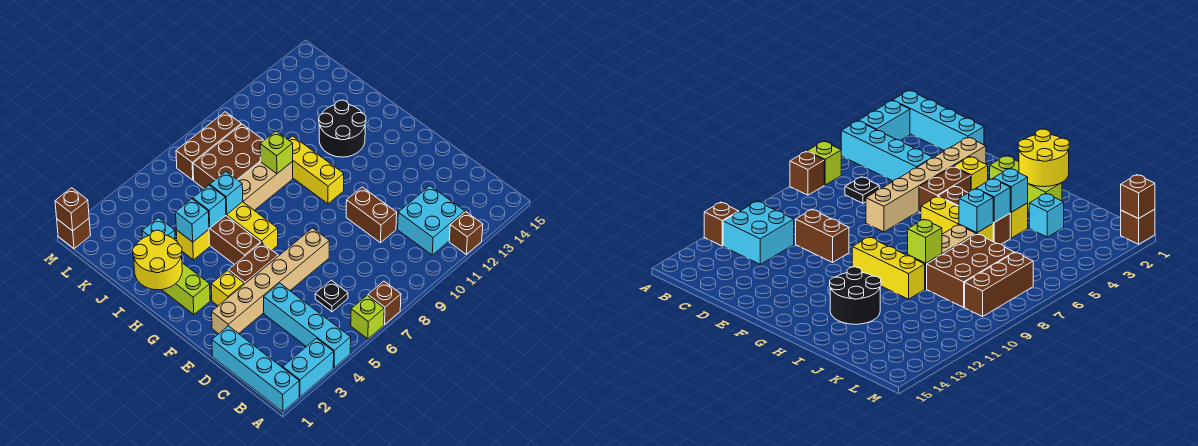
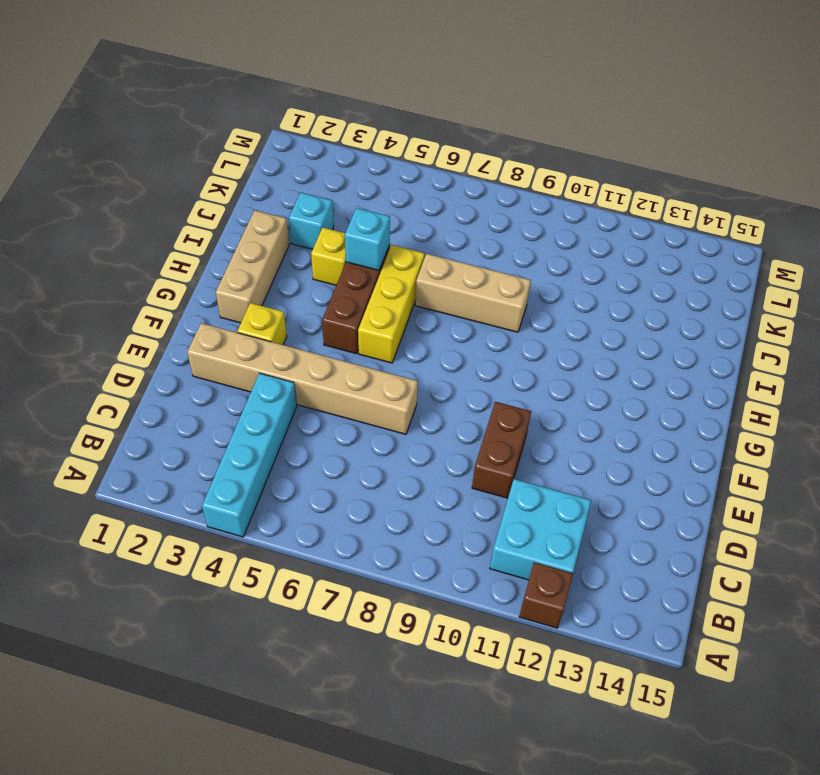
tan brick G2:I2 level 1 -> lime brick G2:I2 level 1
none -> cyan brick A1:D1 level 1
none -> cyan brick A2:A3 level 1
none -> lime brick A6 level 1

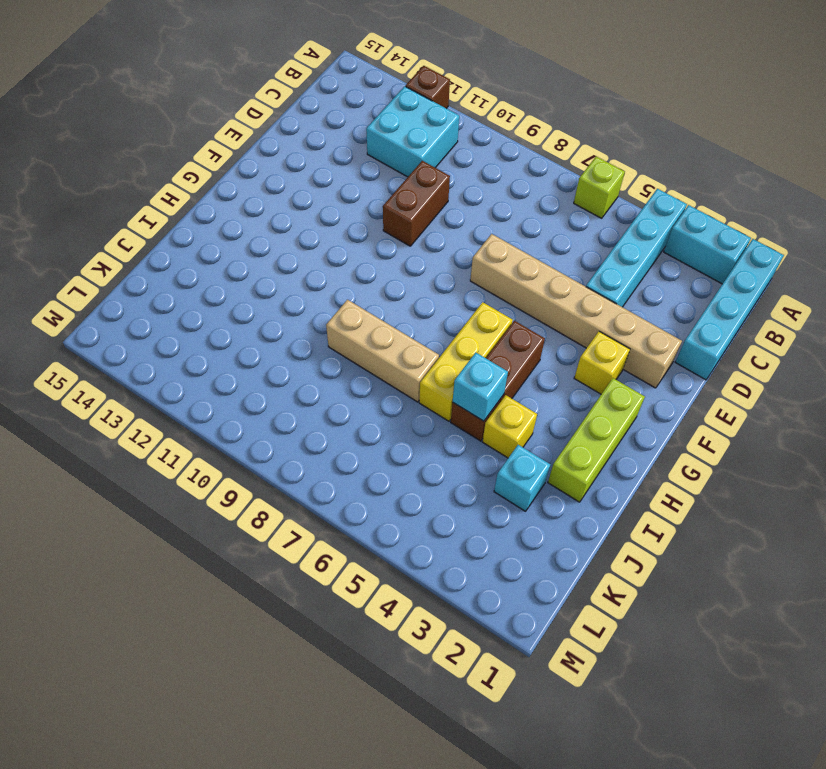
none -> brown brick A7 level 1
none -> black plate C6 level 1
none -> brown brick F4:F5 level 1

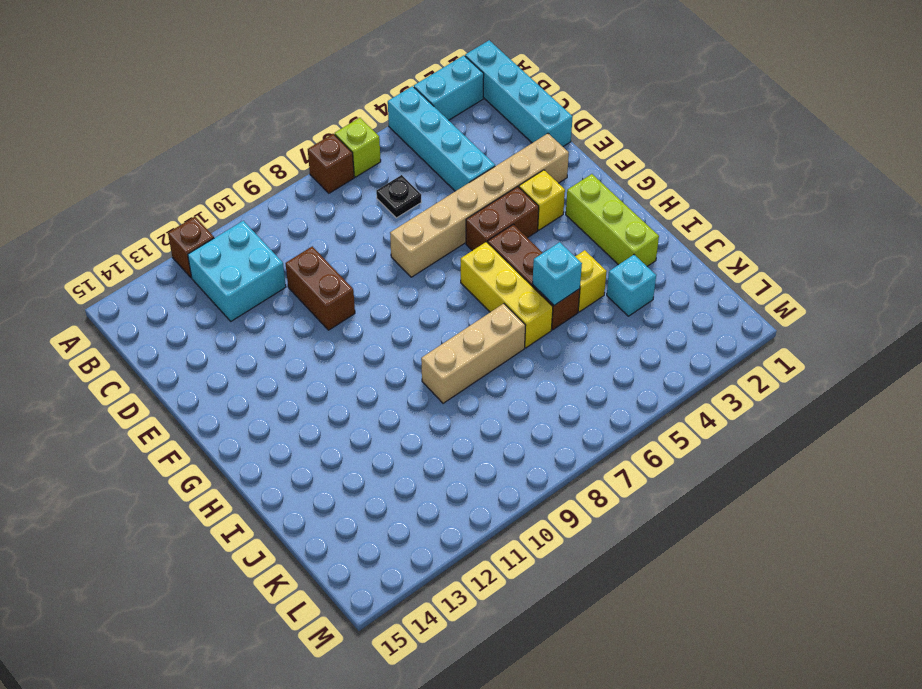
none -> yellow brick G10:I10 level 1
none -> black round brick H12:I13 level 1
none -> brown brick J7:K9 level 1

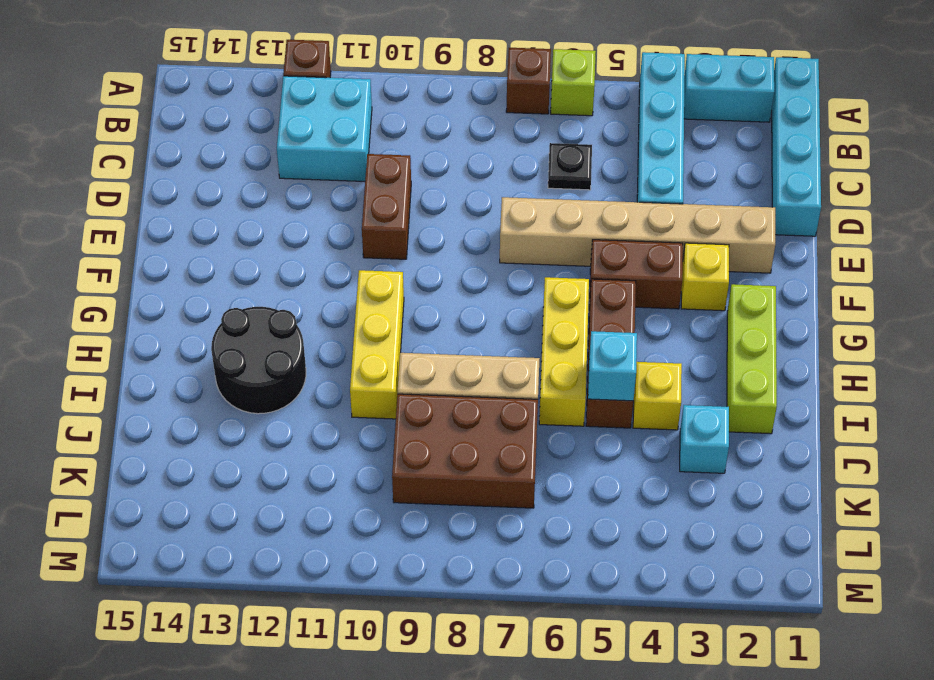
none -> brown brick L7:L9 level 1
none -> brown brick M1 level 1
none -> yellow round brick H1:I2 level 2

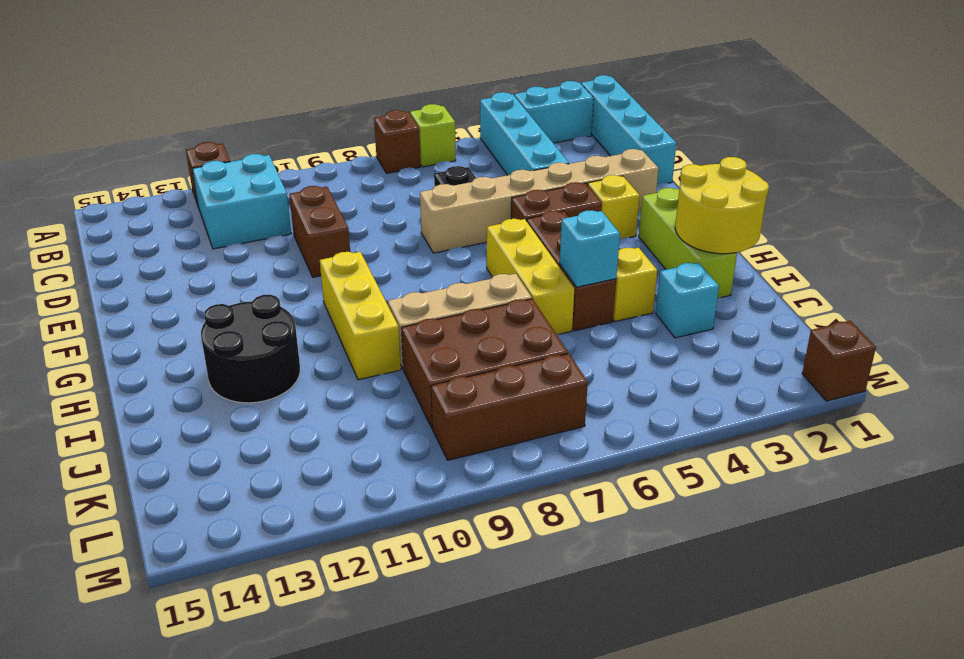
none -> cyan brick I4 level 2
none -> cyan brick I6 level 2
none -> lime brick I9 level 2

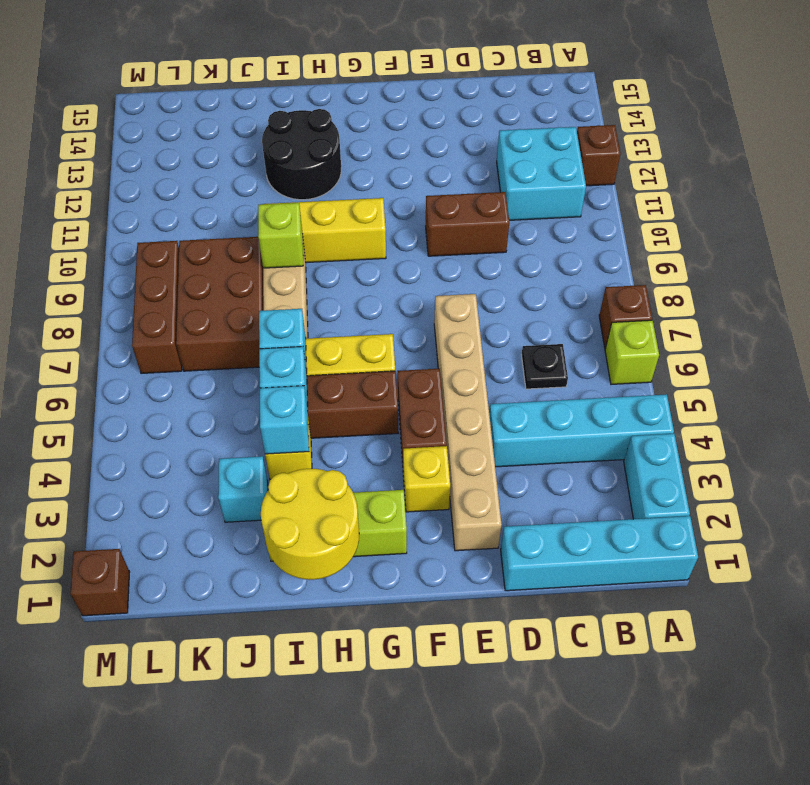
none -> brown brick M1 level 2

